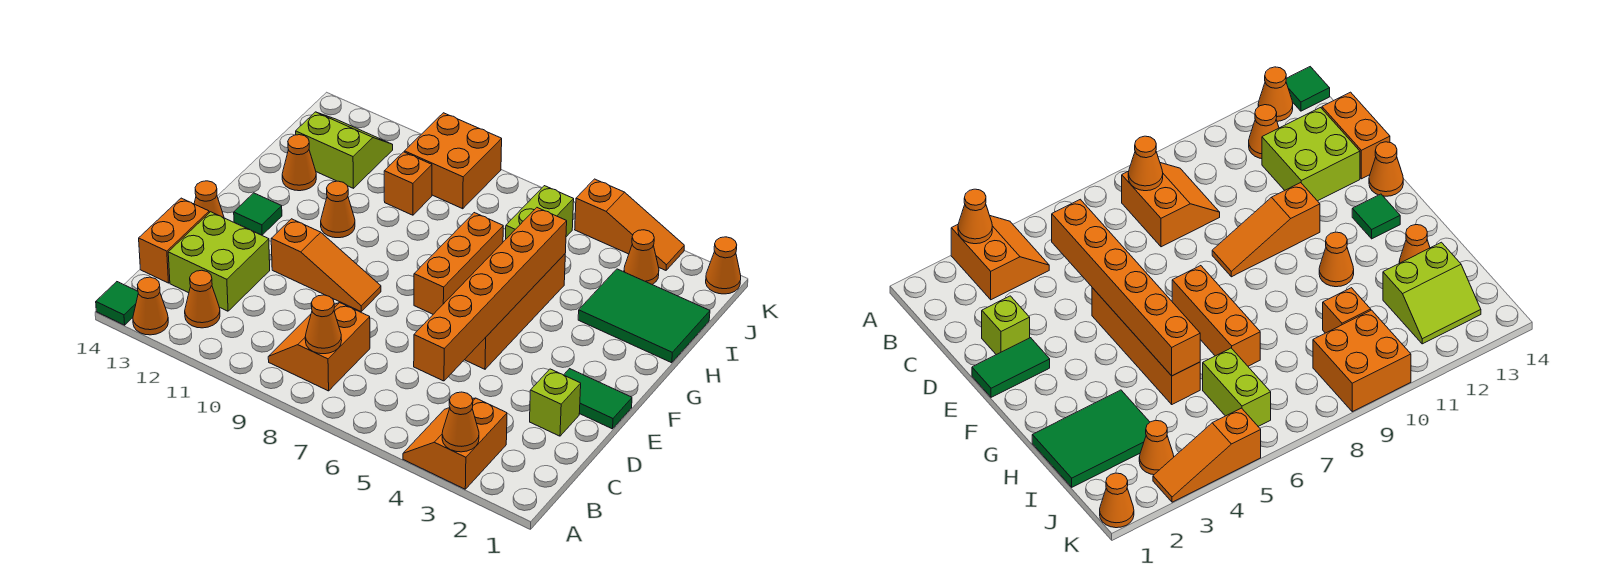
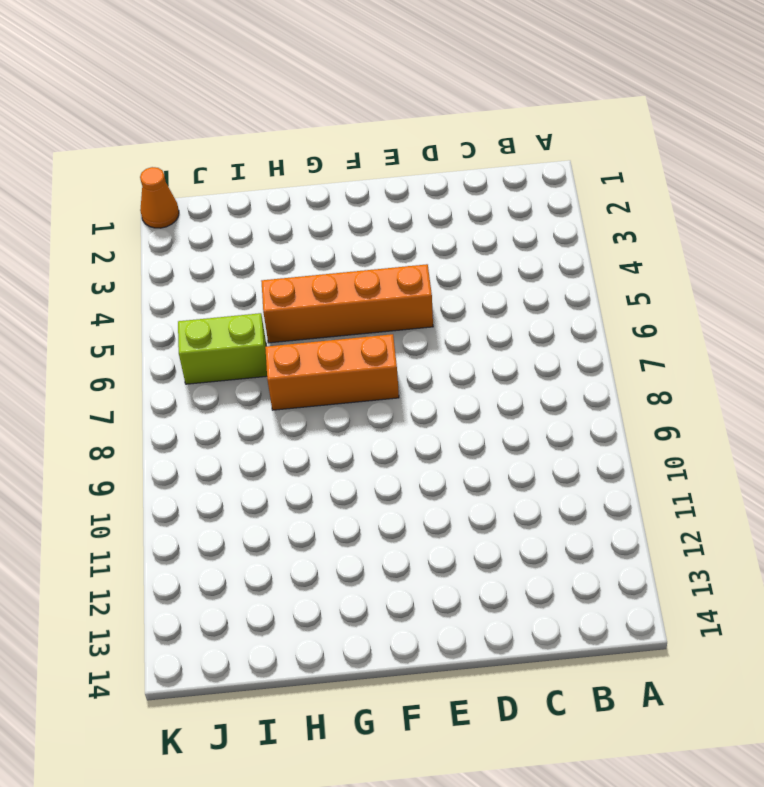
none -> orange slope A3:B4 level 1 top 3
none -> orange cone A13 level 1
none -> green tile A14 level 1

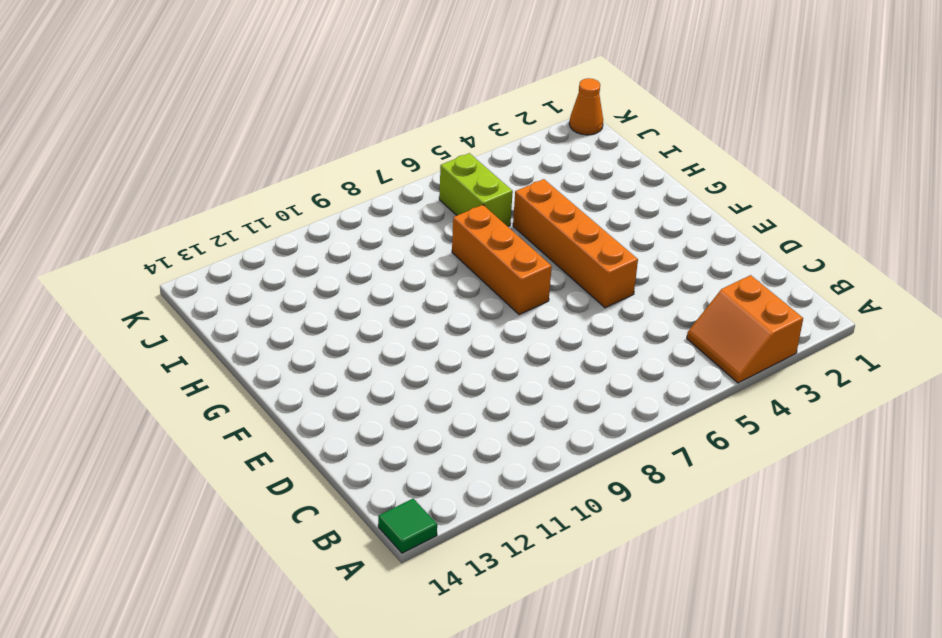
none -> orange cone A13 level 1
none -> orange slope B8:C9 level 1 top 8
none -> orange cone B12 level 1

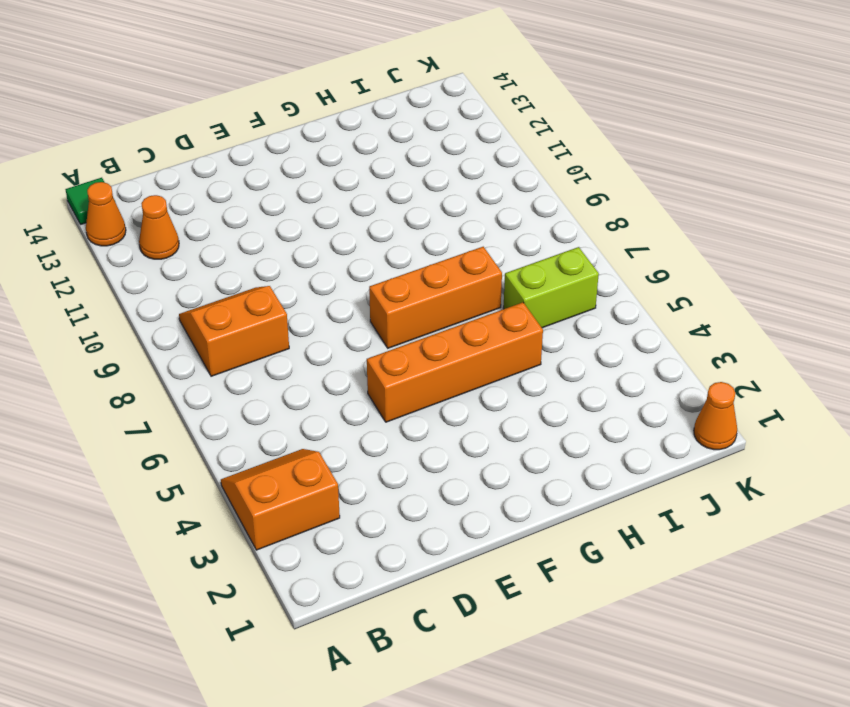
none -> lime brick C12:D13 level 1
none -> orange brick C14:D14 level 1
none -> lime brick D2 level 1

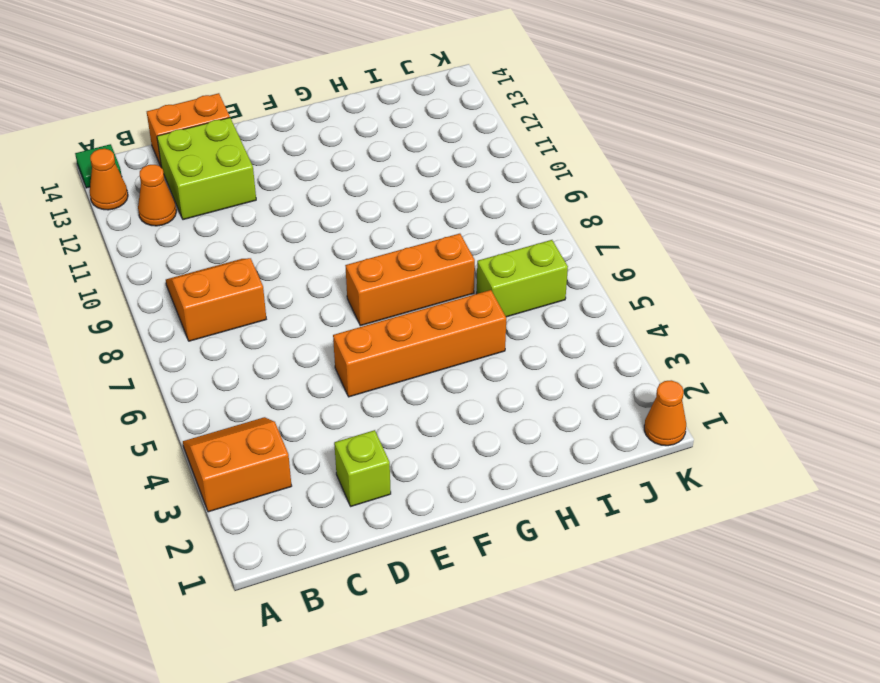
none -> green tile E1:E2 level 1
none -> orange slope E9:E11 level 1 top 11
none -> orange cone E14 level 1

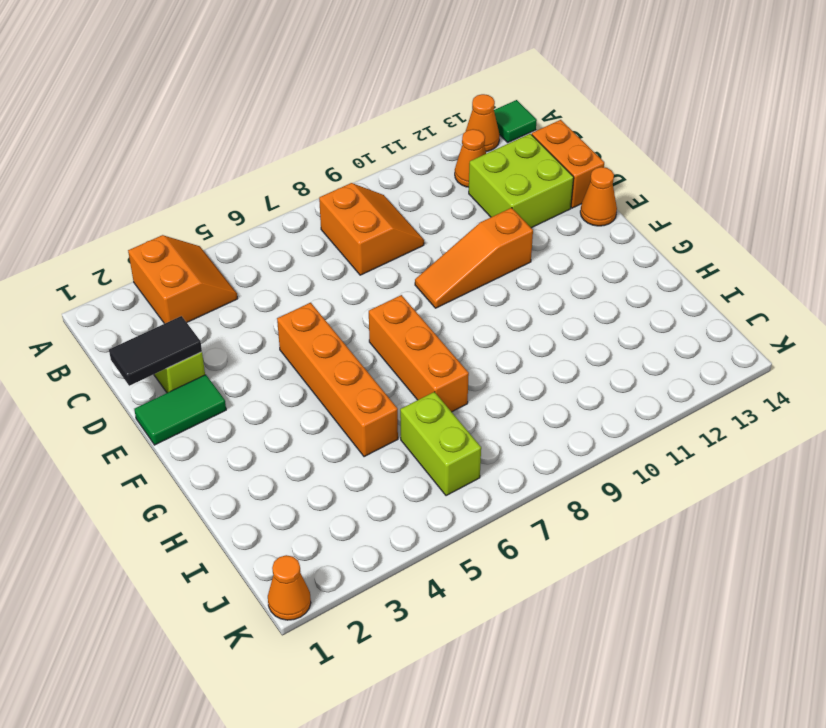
black tile D1:D2 level 2 -> none
none -> green tile F13 level 1
none -> orange cone G11 level 1
none -> green tile H1:I3 level 1

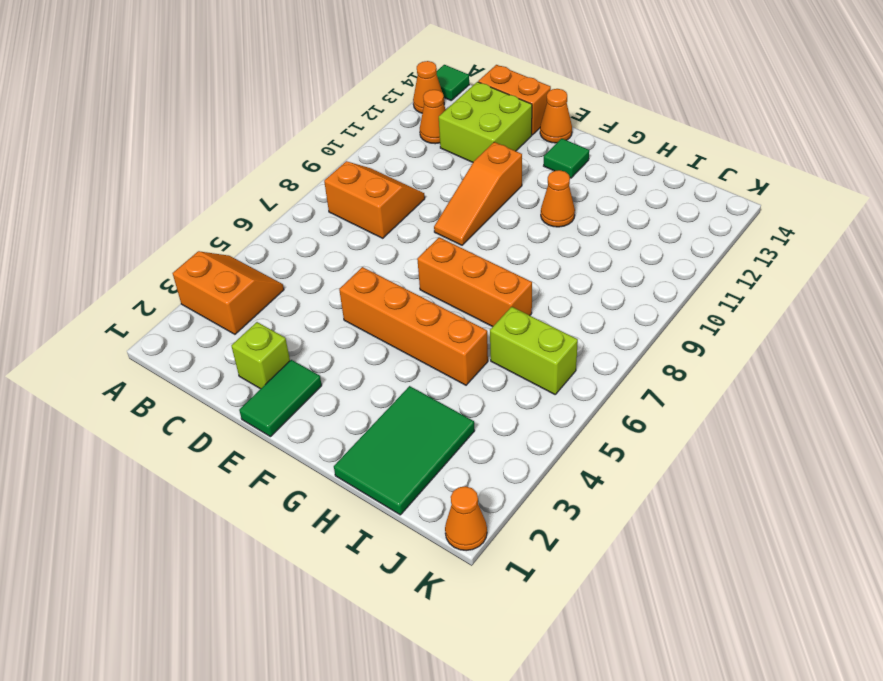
none -> orange cone H13 level 1
none -> orange brick I10 level 1
none -> lime slope I12:J13 level 1 top I

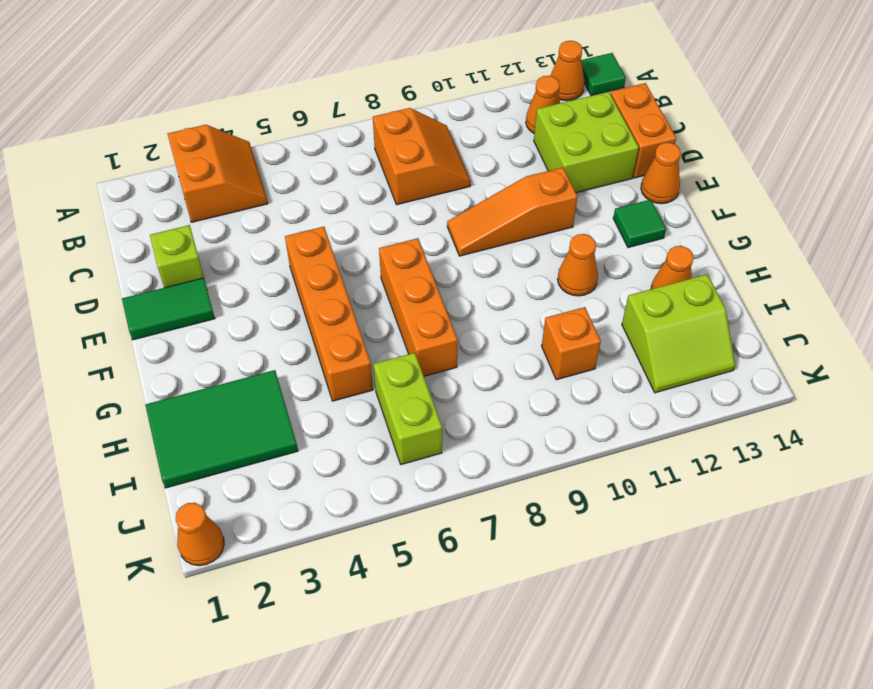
none -> orange cone J3 level 1
none -> orange brick J9:K10 level 1
none -> orange slope K3:K5 level 1 top 5

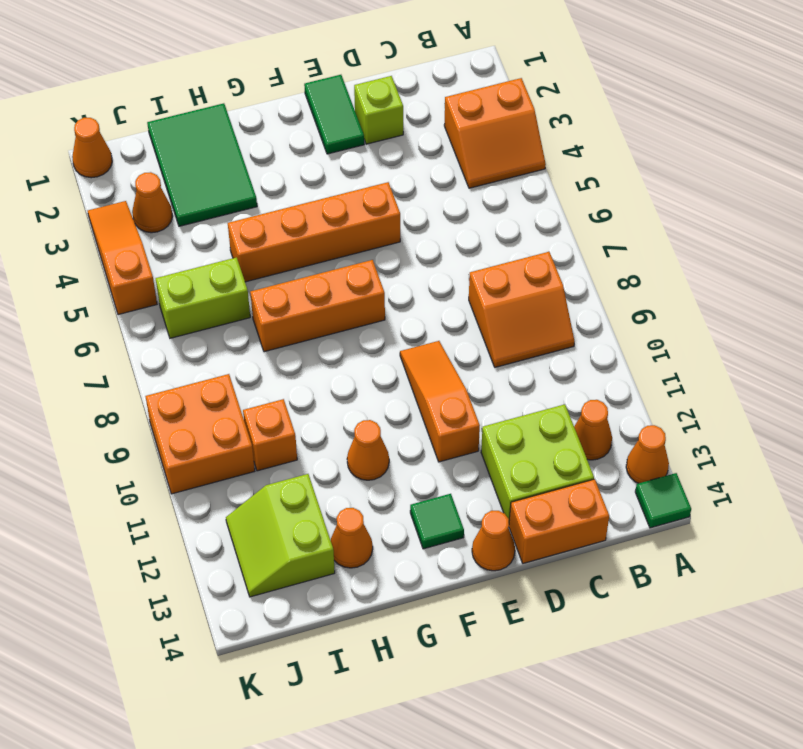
none -> orange cone A3 level 2
none -> orange cone B8 level 2
none -> orange brick C5:H5 level 2

